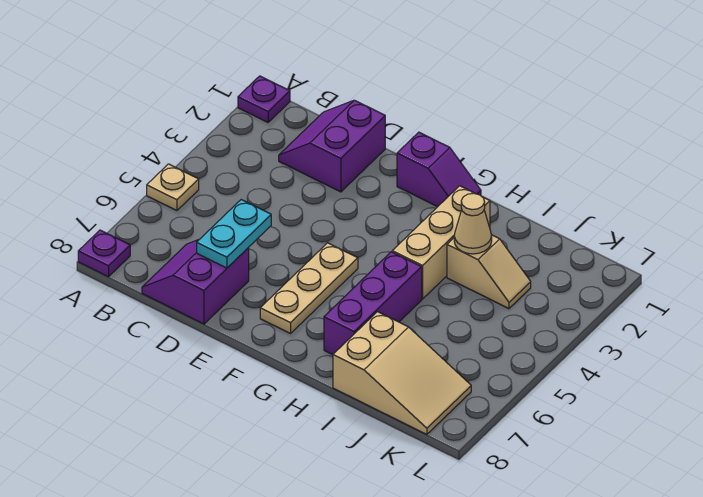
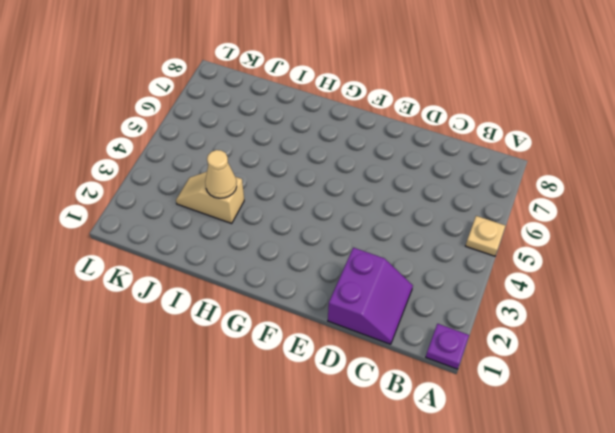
none -> purple plate A8 level 1
none -> purple slope C7:D8 level 1 top D
none -> purple slope F1:G1 level 1 top F

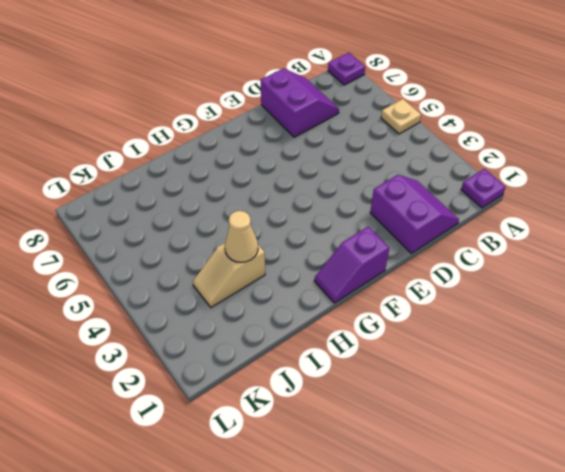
none -> tan plate F5:F7 level 1
none -> tan brick H2:H4 level 1
none -> purple brick H5:H7 level 1

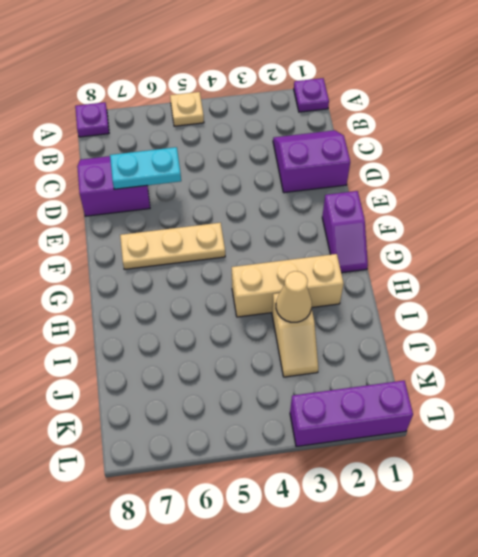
purple brick L1:L3 level 1 -> purple brick H5:H7 level 1
none -> tan slope I7:K8 level 1 top I

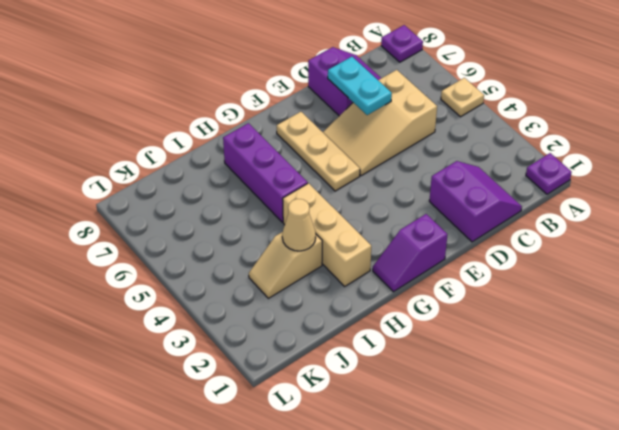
tan slope C5:E6 level 1 top C -> tan slope I7:K8 level 1 top I

